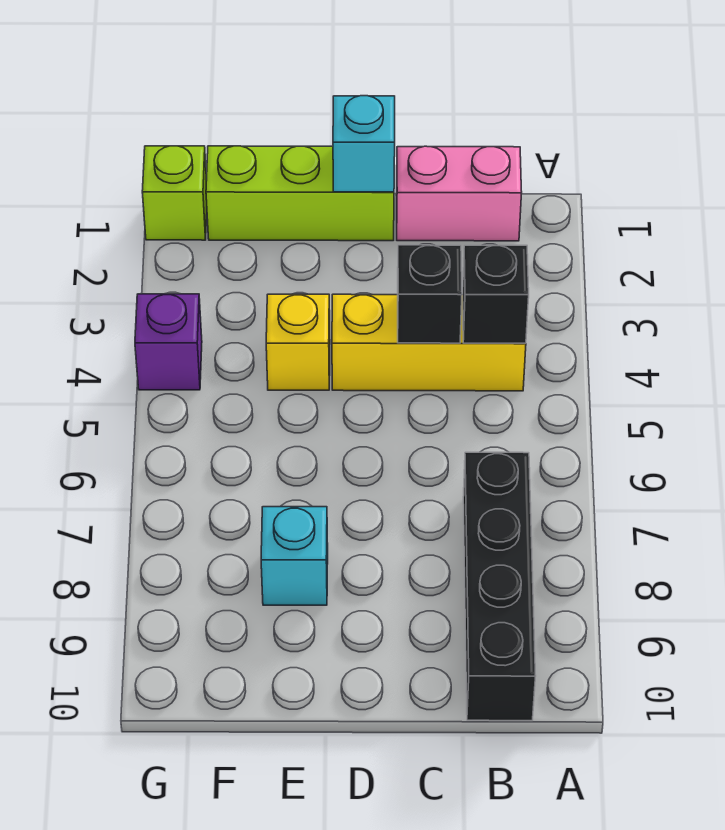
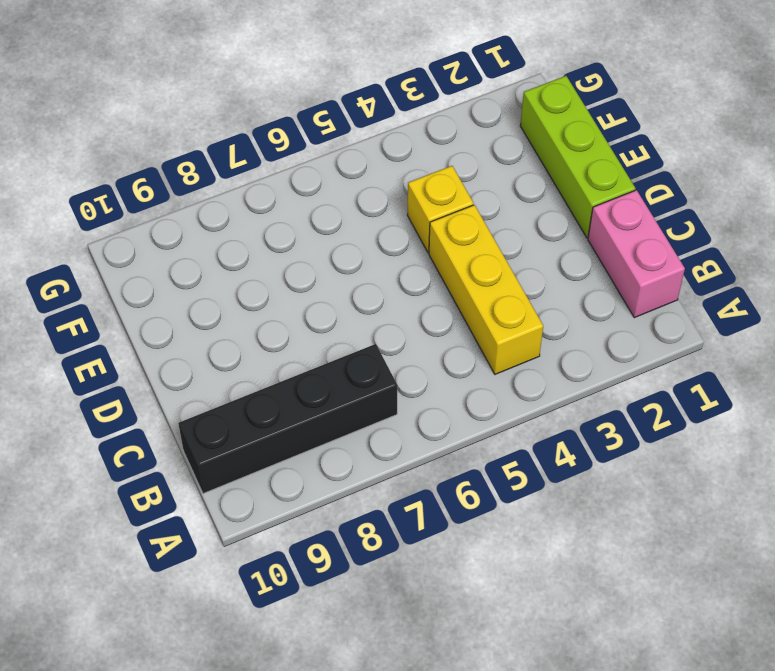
none -> cyan brick E8 level 1
none -> lime brick G1 level 1

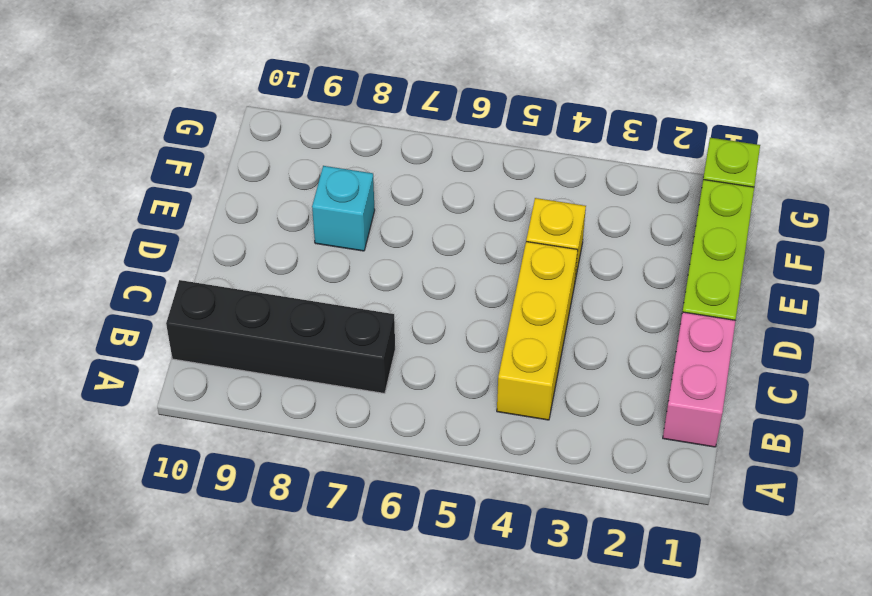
none -> purple brick G4 level 1
none -> black brick B4 level 2

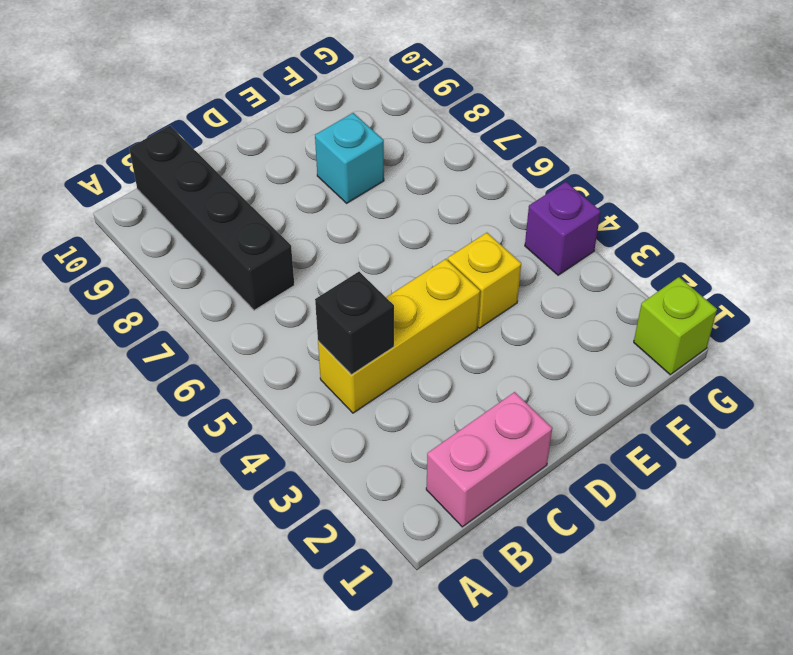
none -> lime brick D1:F1 level 1
none -> black brick C4 level 2

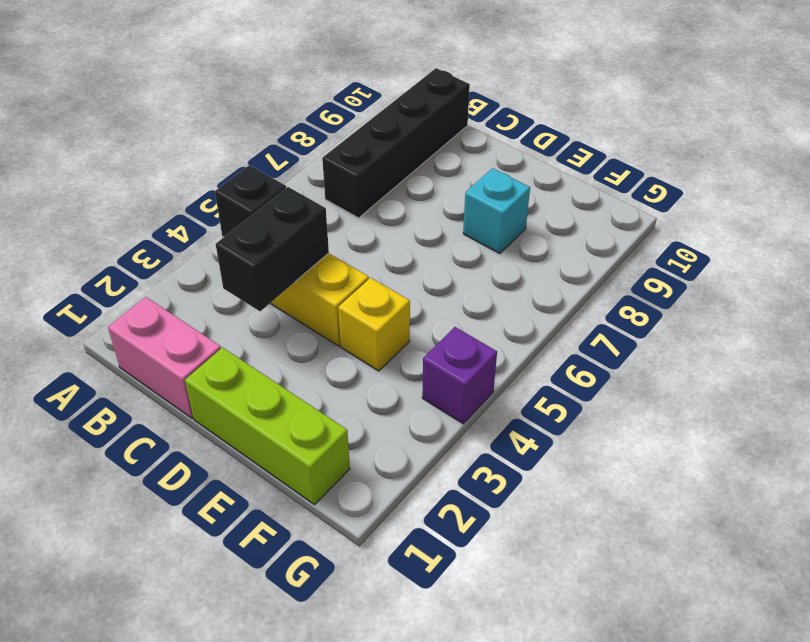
black brick C3:C4 level 2 -> black brick C4 level 2
none -> lime brick G1 level 1
none -> cyan brick D1 level 2

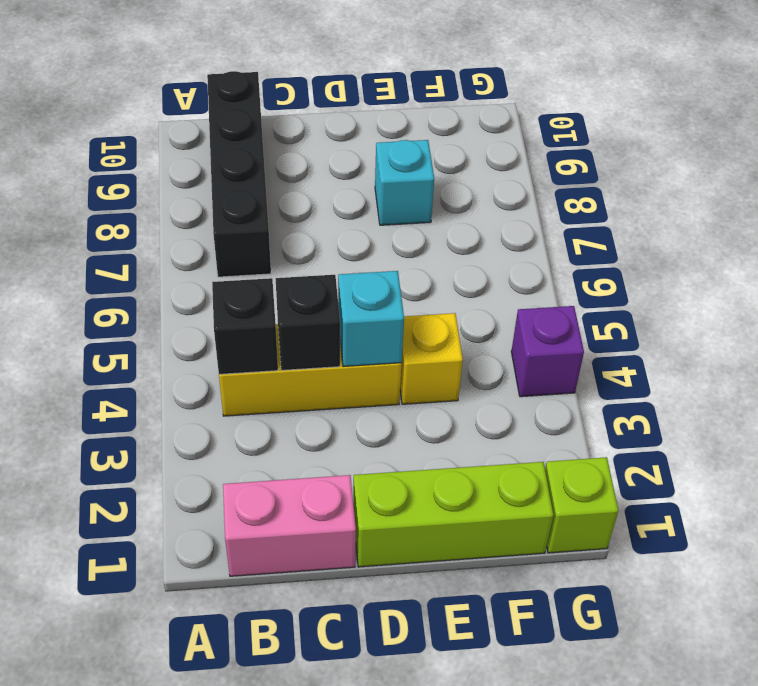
cyan brick D4 level 2 -> cyan brick D1 level 2

